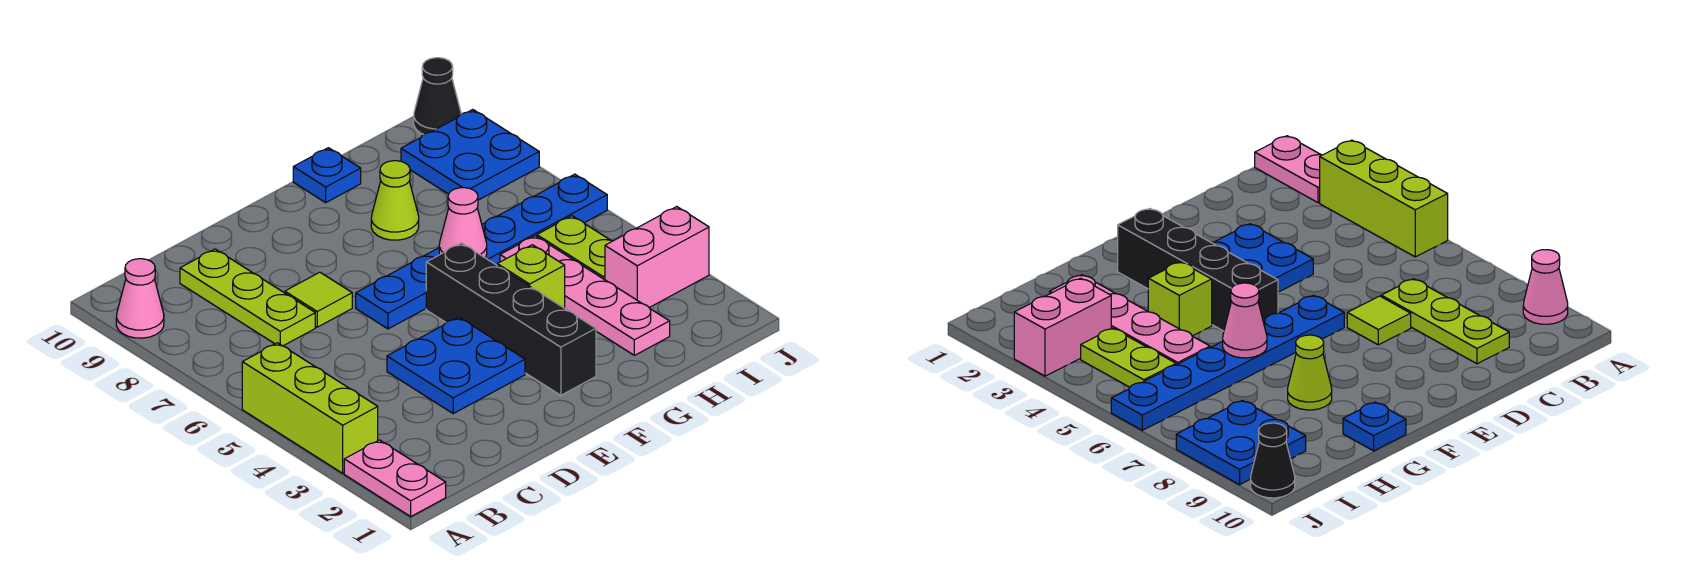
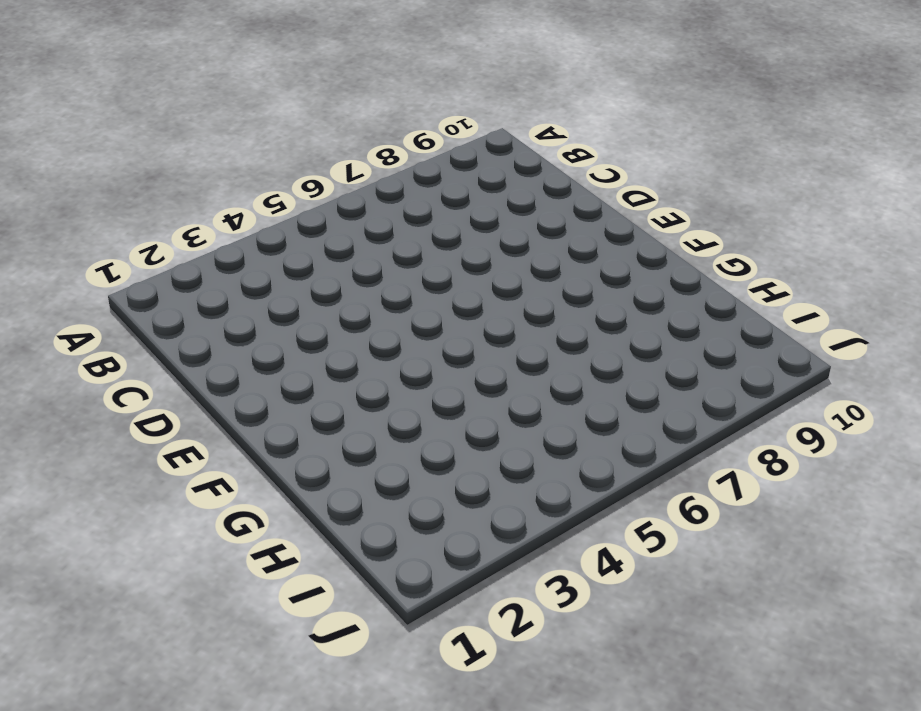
none -> pink plate A1:A2 level 1
none -> lime brick A3:A5 level 1
none -> pink cone A9 level 1

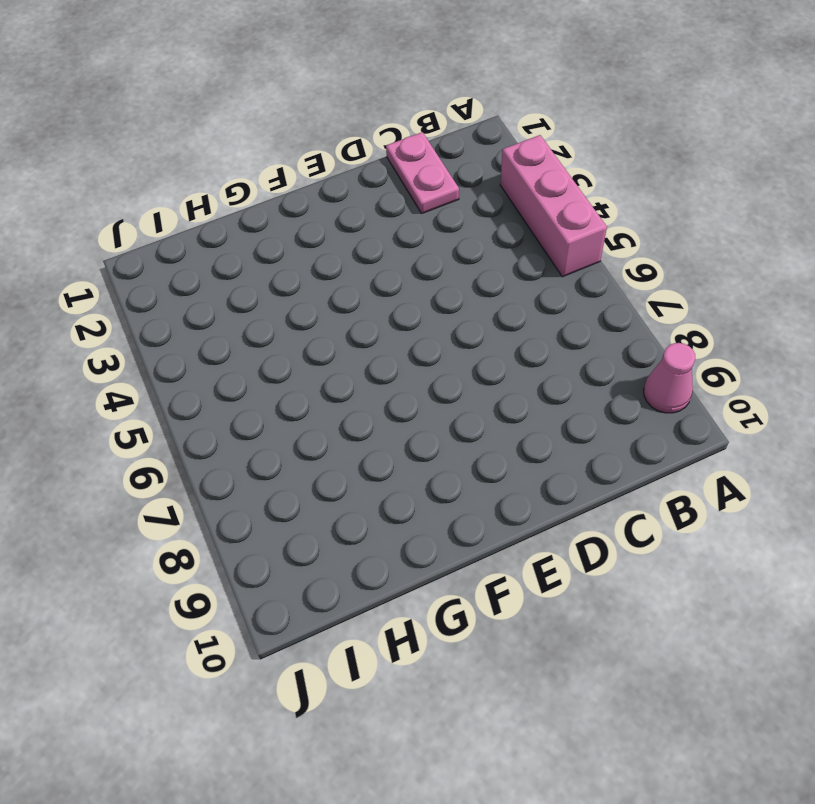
pink brick A3:A5 level 1 -> lime brick A3:A5 level 1
pink plate C1:C2 level 1 -> pink plate A1:A2 level 1
none -> lime plate C7:C9 level 1
none -> blue plate D3:E4 level 1
none -> lime tile D7 level 1

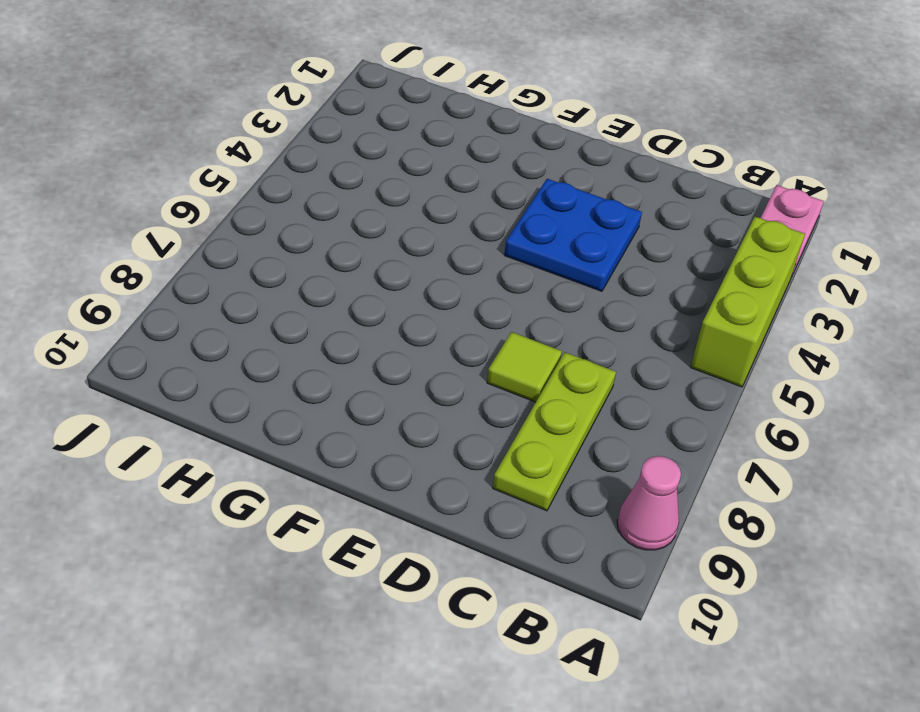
none -> blue plate E6:J6 level 1
none -> black brick F2:F5 level 1
none -> lime brick G4 level 1

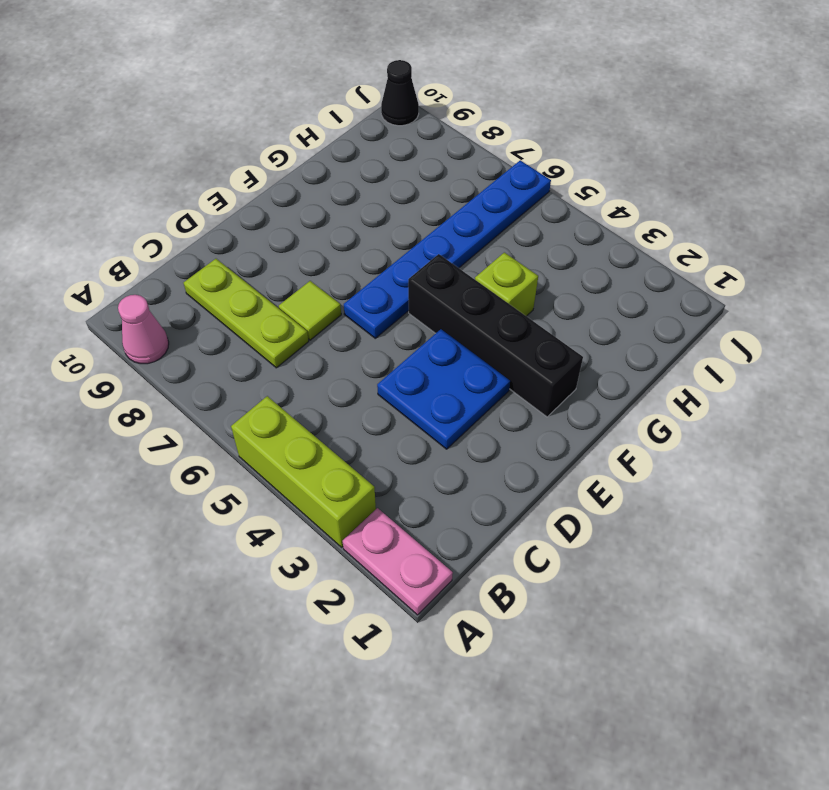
none -> lime cone G8 level 1
none -> blue plate G10 level 1
none -> pink plate H2:H5 level 1

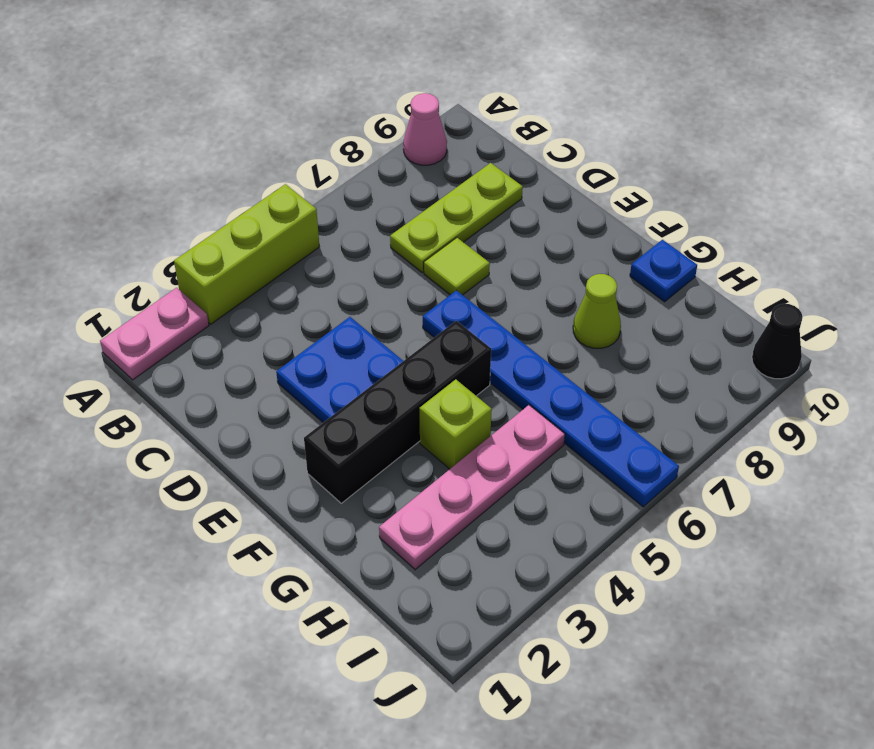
none -> pink brick I3:J3 level 1
none -> lime plate I4:I5 level 1
none -> blue plate I8:J9 level 1

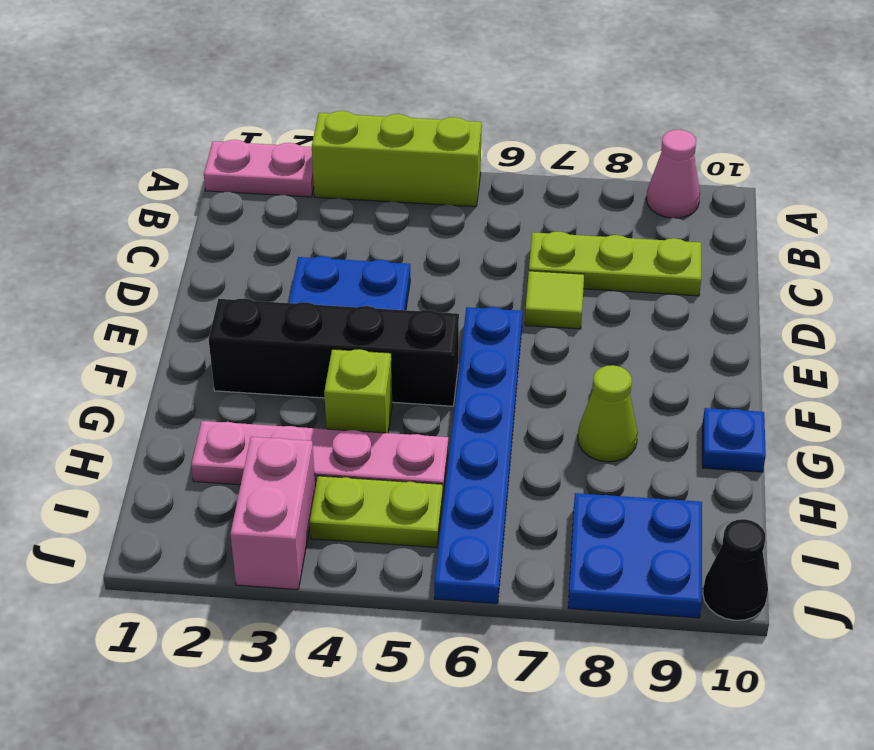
none -> pink cone G6 level 2

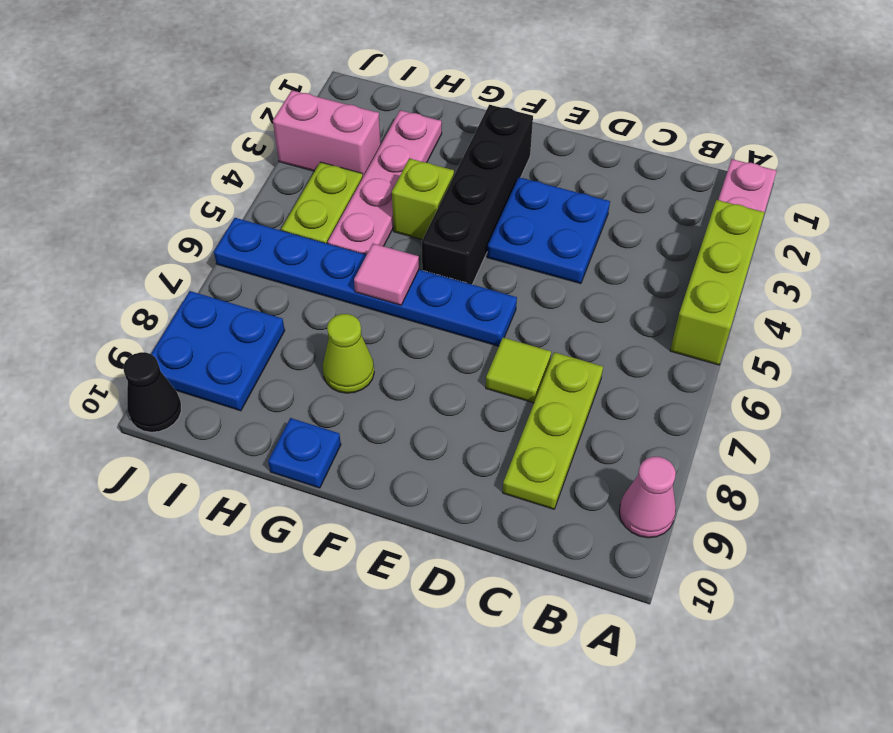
pink tile G6 level 2 -> pink cone G6 level 2

